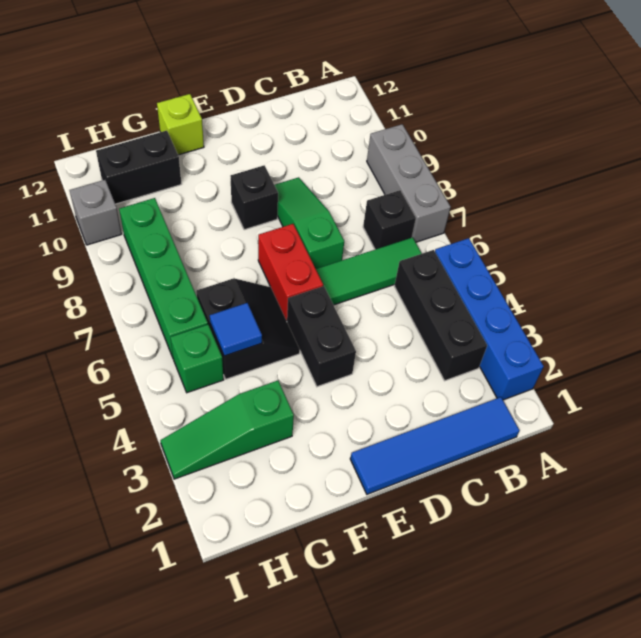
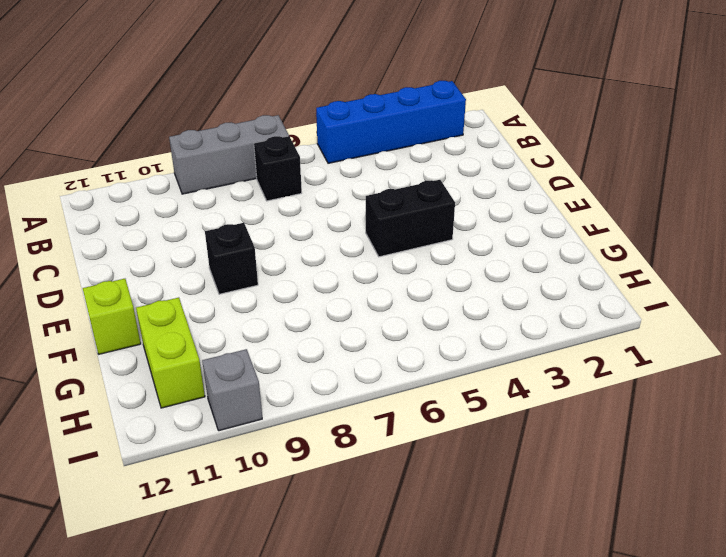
lime brick G11:H11 level 1 -> black brick G11:H11 level 1
none -> blue tile B1:E1 level 1
none -> black brick B3:B5 level 1
none -> green tile B6:D6 level 1

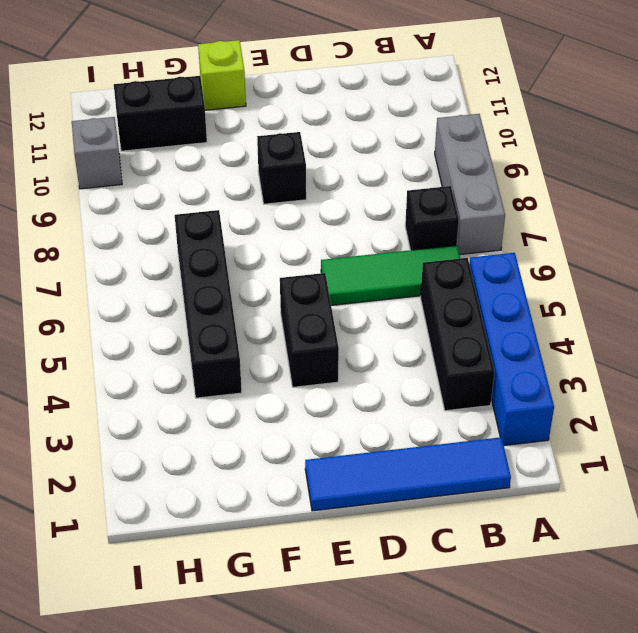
black brick G4:G7 level 1 -> black slope F5:G6 level 1 top G
none -> green slope D7:D9 level 1 top 7
none -> red brick E6:E7 level 1
none -> green slope G3:I3 level 1 top G

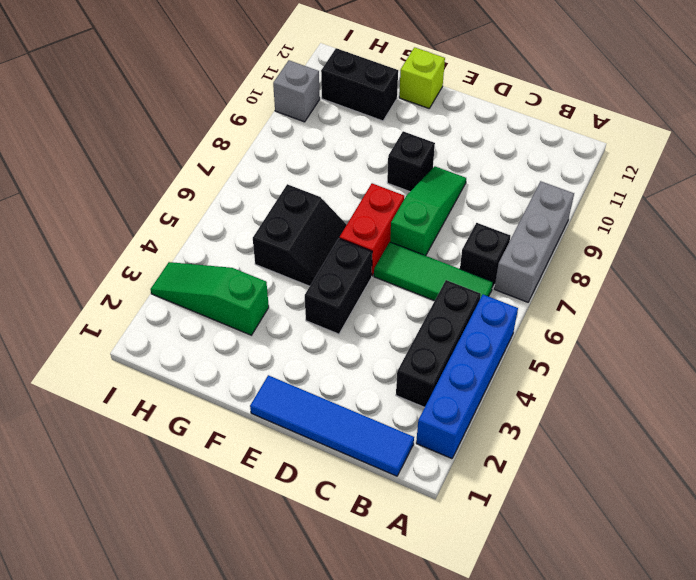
none -> green brick H5 level 1
none -> green brick H6:H9 level 1
none -> blue tile G5 level 2

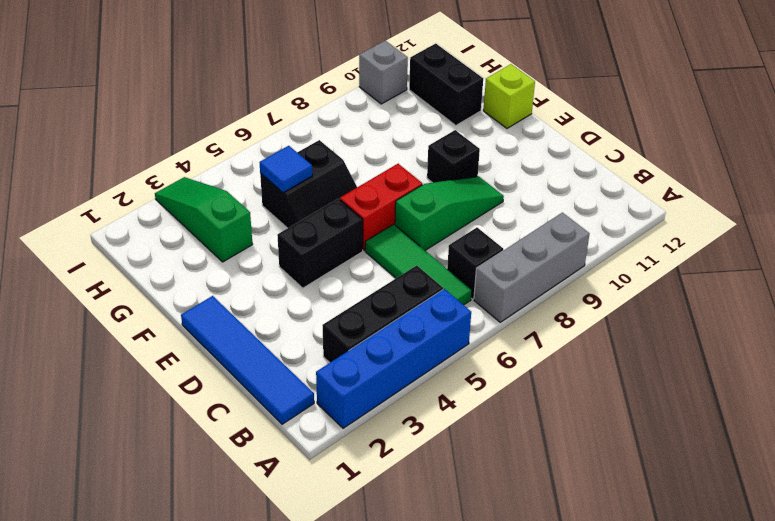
none -> green brick H5 level 1
none -> green brick H6:H9 level 1

